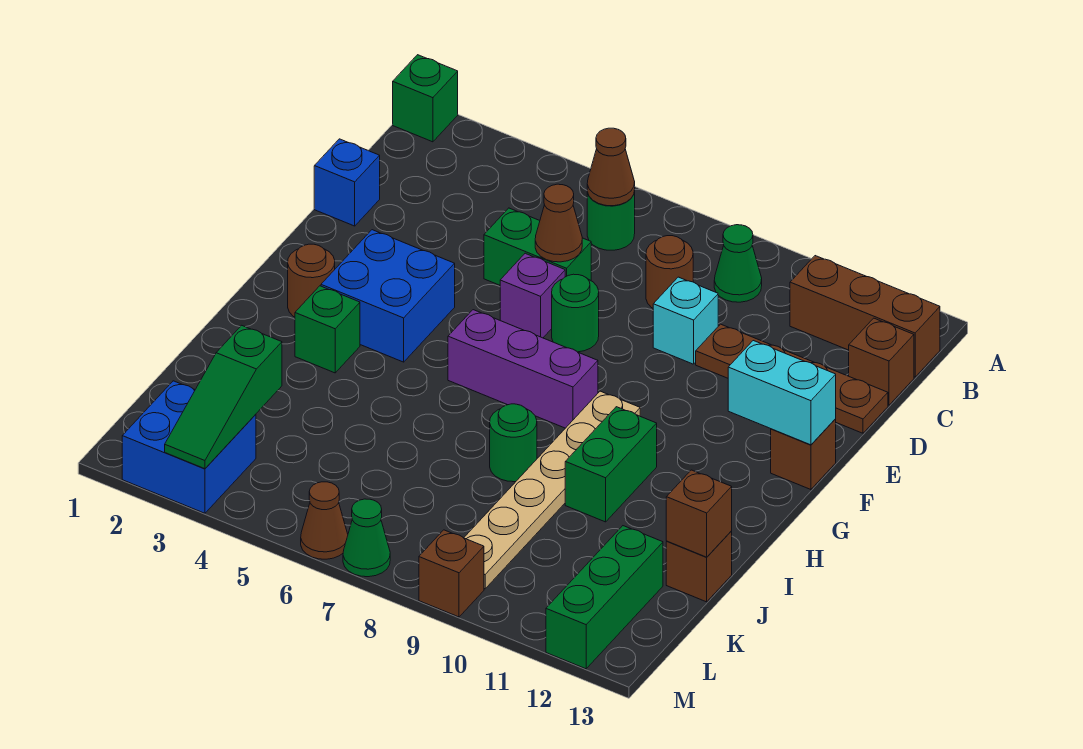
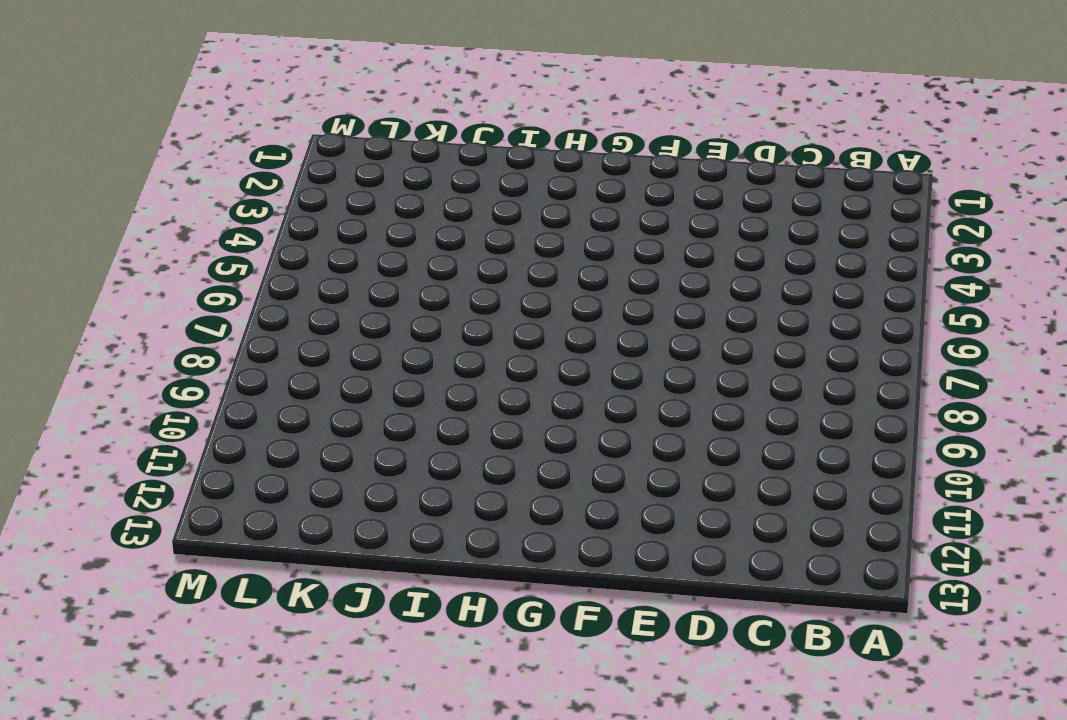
none -> green brick A1 level 1
none -> green round brick B6 level 1
none -> green cone B9 level 1
none -> brown brick B11:B13 level 1

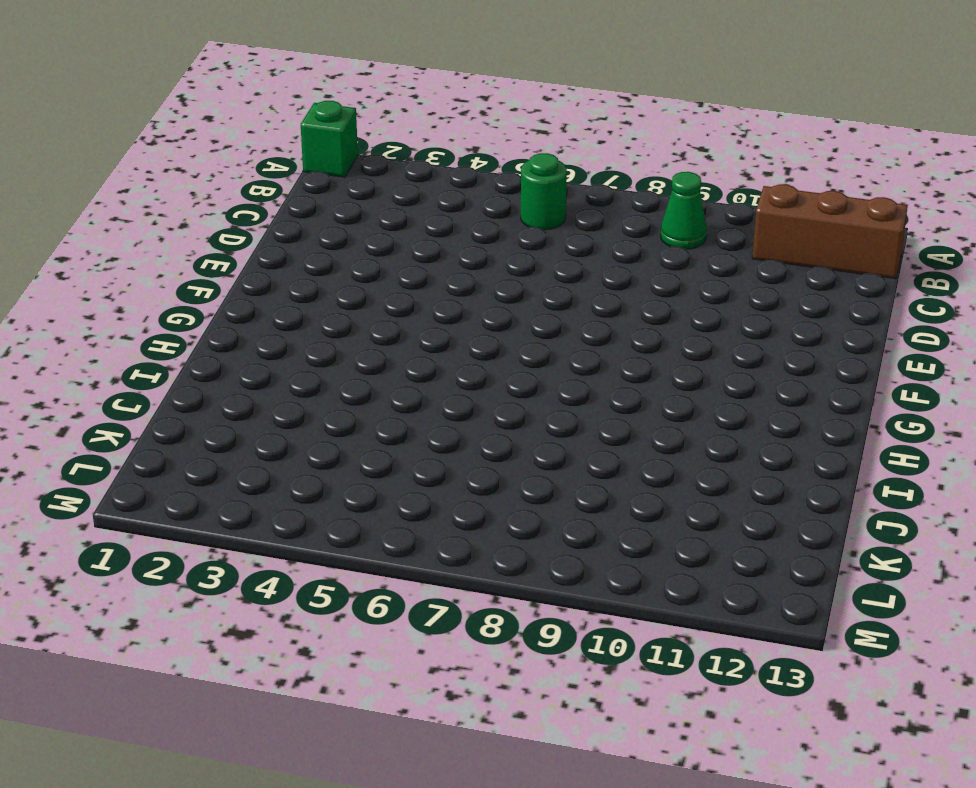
none -> brown round brick C8 level 1
none -> brown brick C13 level 1
none -> blue brick D1 level 1
none -> green brick D5:D6 level 1

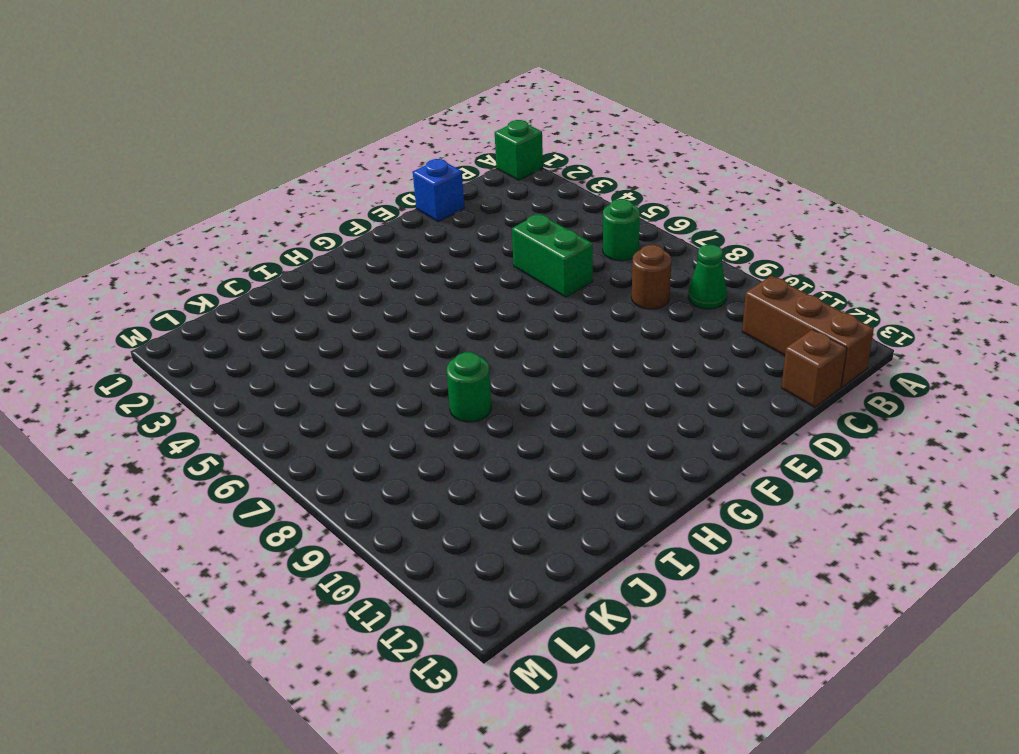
none -> cyan brick D9 level 1
none -> brown plate D10:D13 level 1
none -> purple brick E6 level 1
none -> green round brick E7 level 1

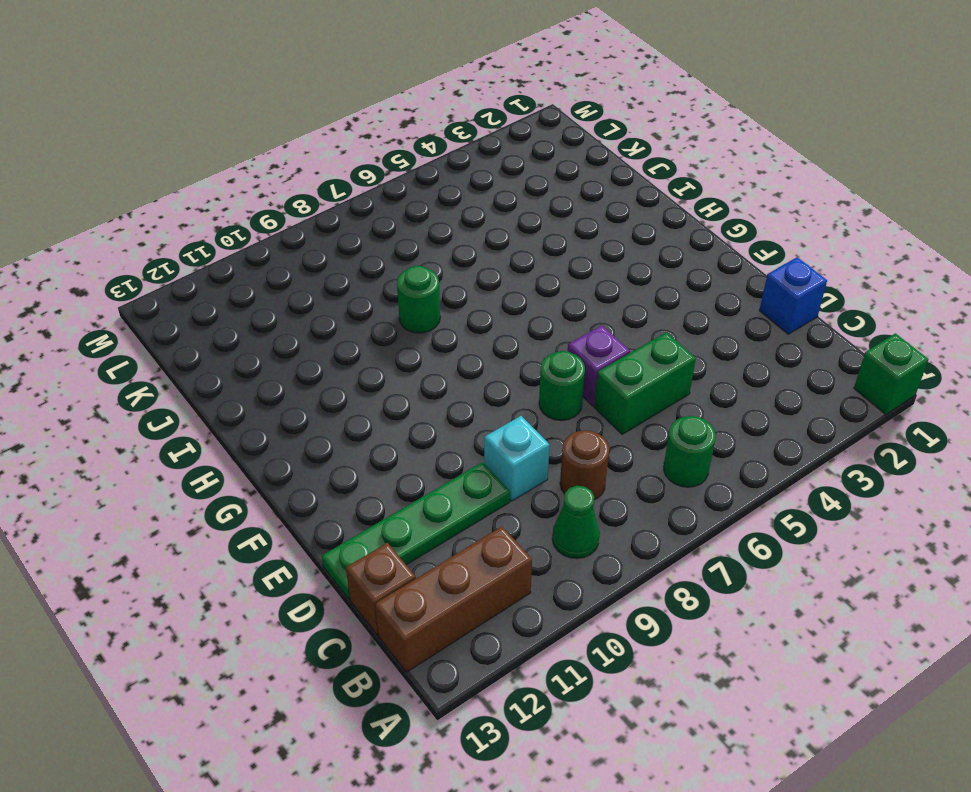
green plate D10:D13 level 1 -> brown plate D10:D13 level 1
none -> blue brick F3:G4 level 1
none -> brown brick F13 level 1
none -> brown round brick G2 level 1
none -> purple brick G6:G8 level 1

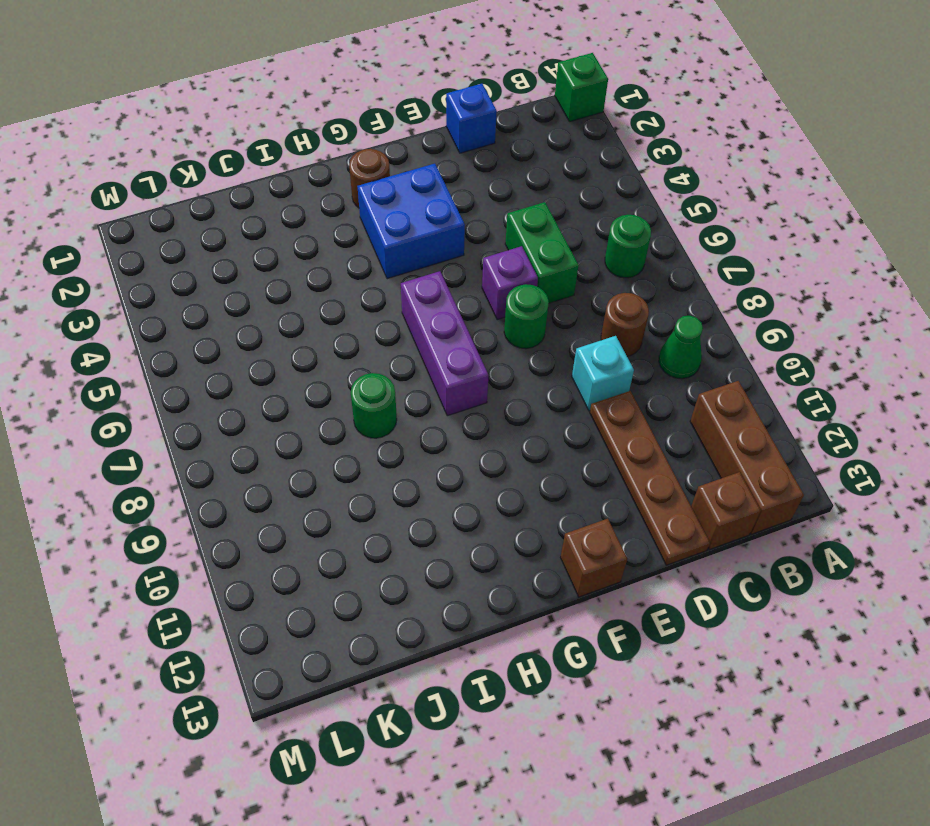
none -> tan plate G9:L9 level 1
none -> green brick H3 level 1
none -> green brick H10:I10 level 1
none -> brown brick J13 level 1

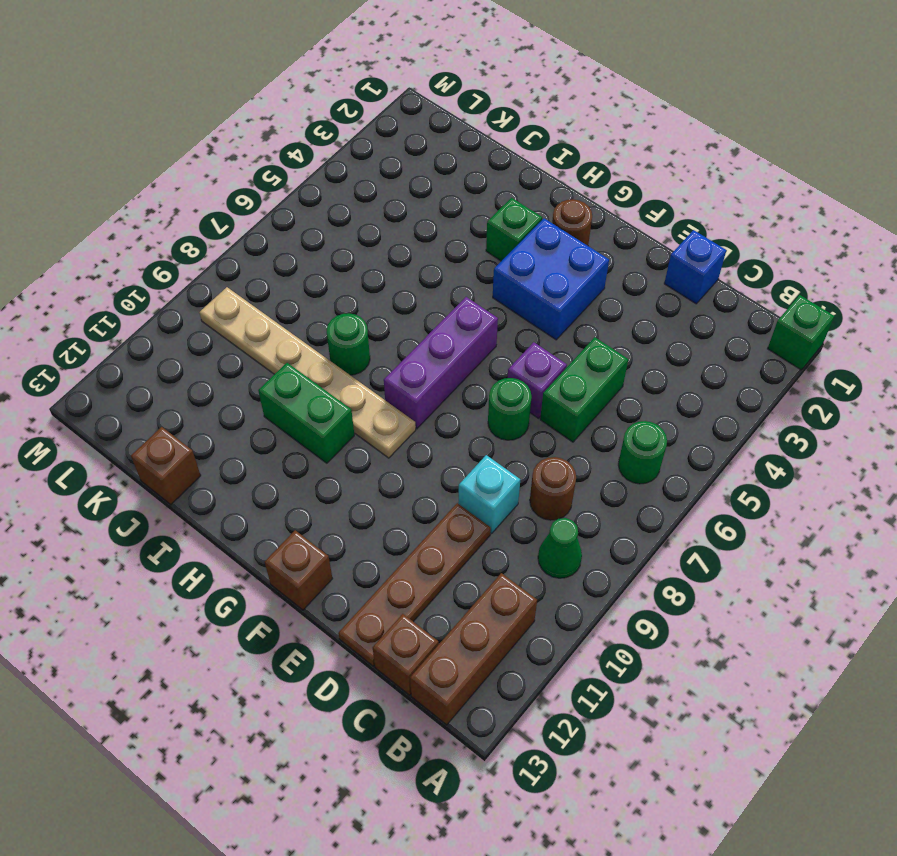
none -> green brick K12:M12 level 1
none -> blue brick L2:M3 level 1
none -> brown cone M6 level 1
none -> green cone M7 level 1

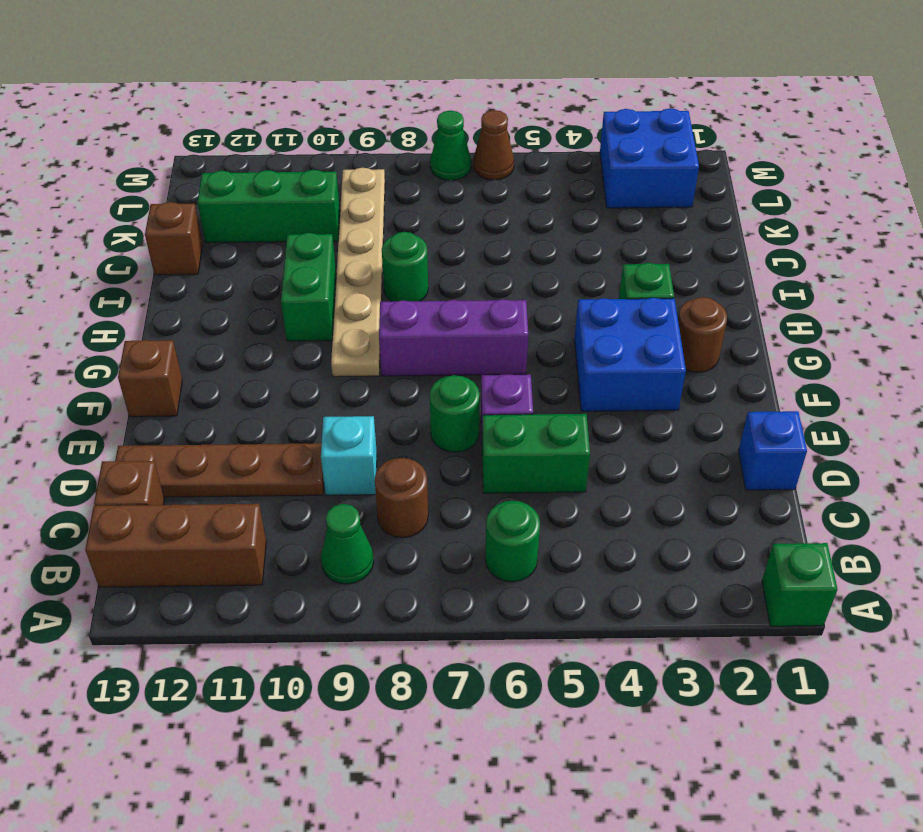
green brick K10:K12 level 1 -> green brick K12:M12 level 1
none -> brown brick M9 level 1
none -> brown cone B6 level 2
none -> brown cone D6 level 2
none -> cyan brick F12:F13 level 2

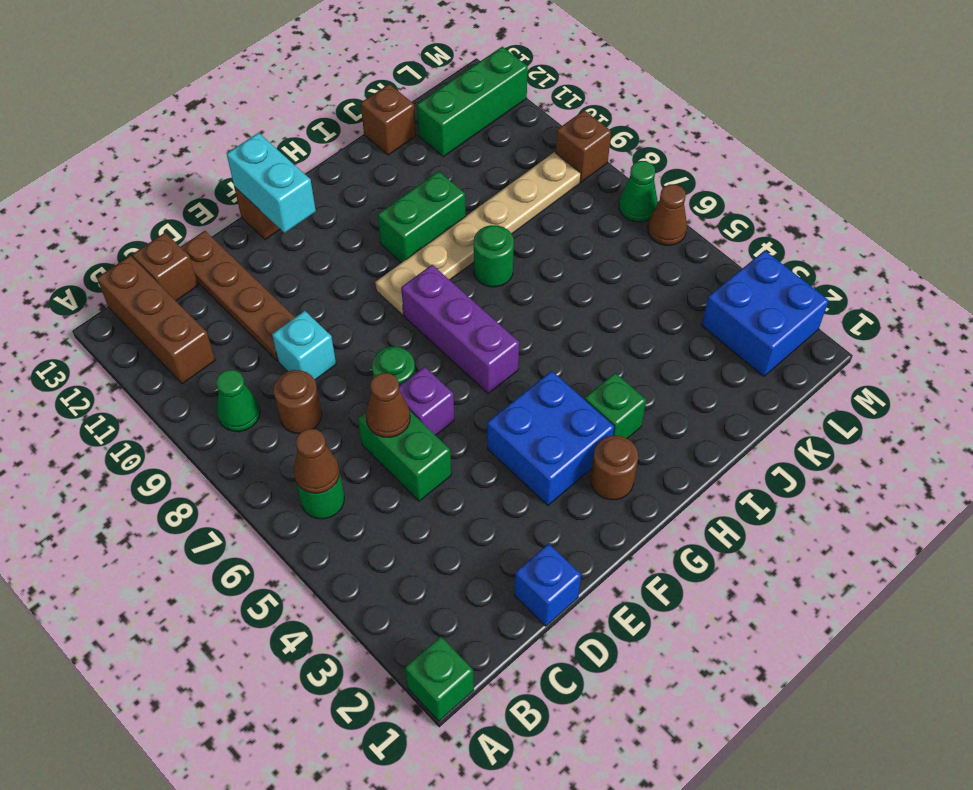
none -> brown brick J13 level 2
none -> green slope K3:M3 level 2 top K

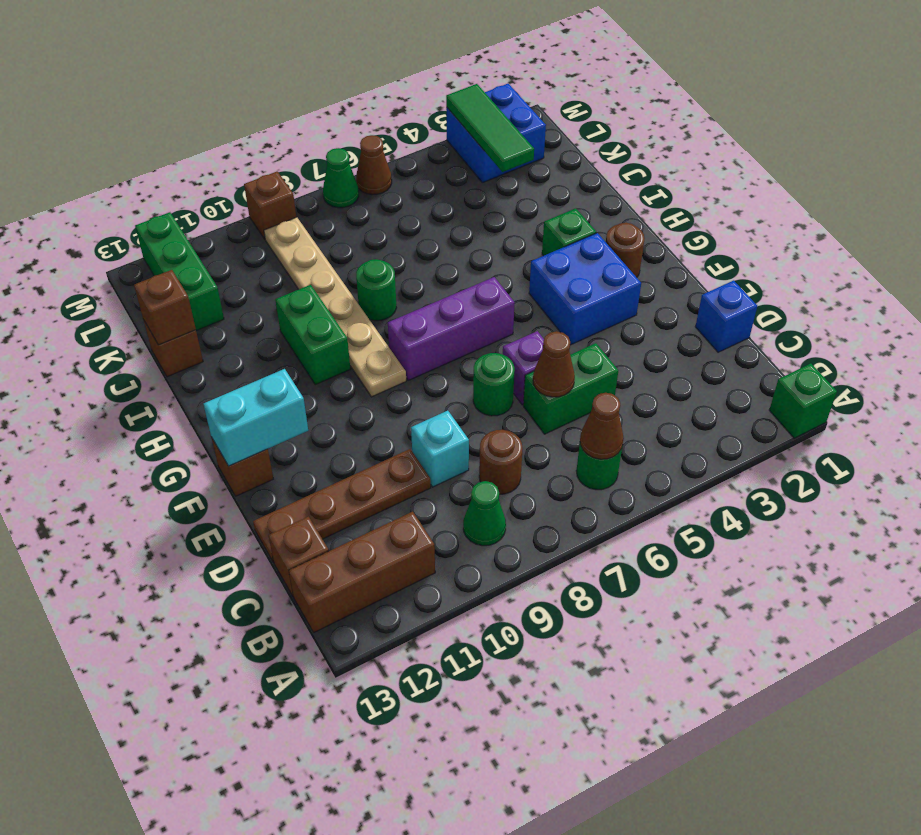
green tile K3:M3 level 2 -> green slope K3:M3 level 2 top K

